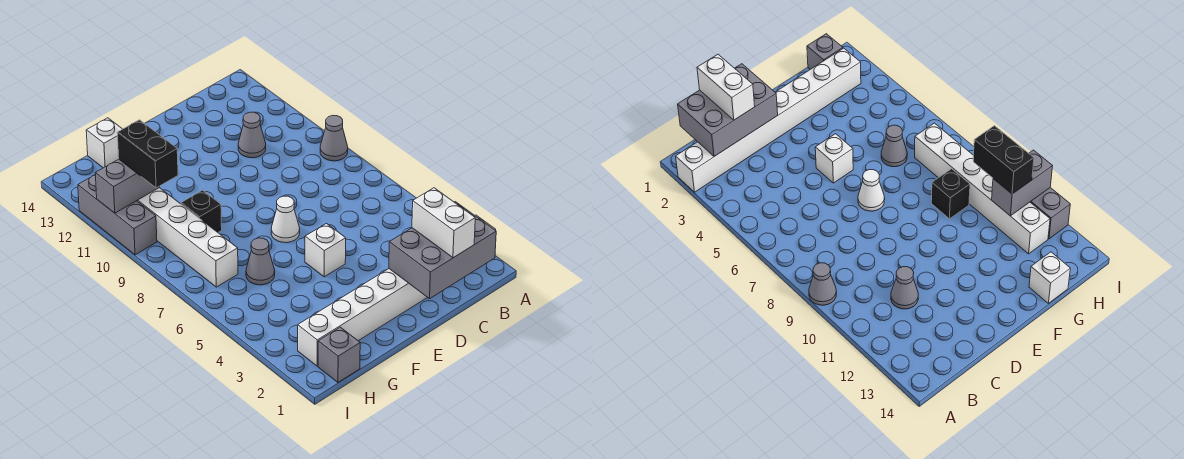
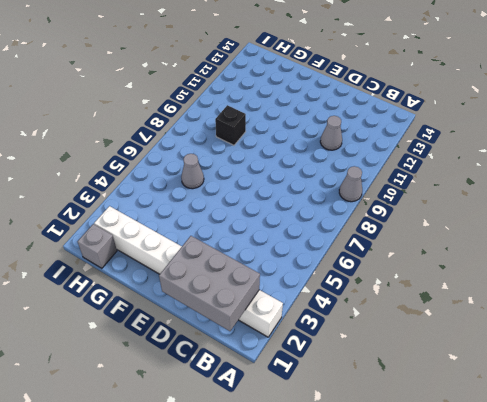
none -> white brick E5 level 1
none -> white cone E7 level 1
none -> white brick G14 level 1

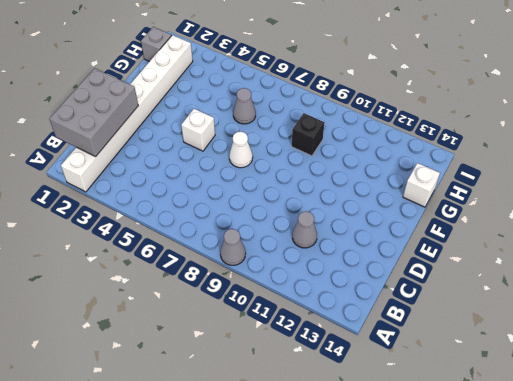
none -> white brick H7:H12 level 1
none -> grey brick I10:I12 level 1
none -> grey brick H11:I11 level 2

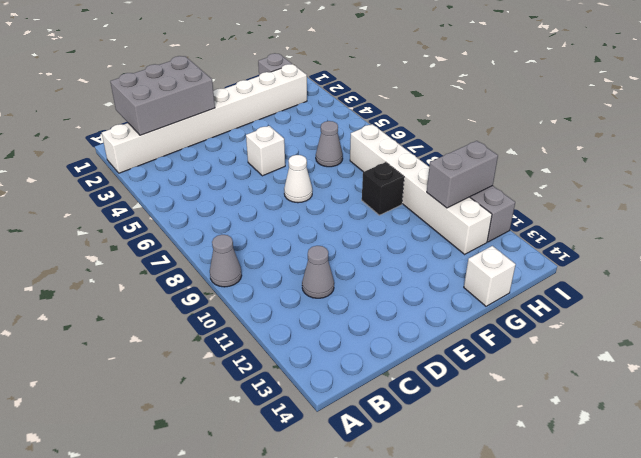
none -> white brick C1:C2 level 3
none -> black brick H10:H11 level 3

